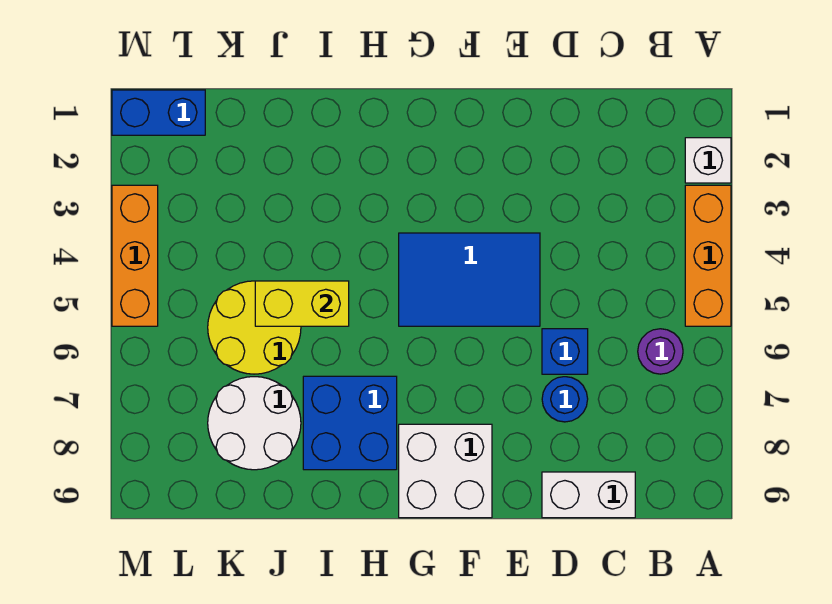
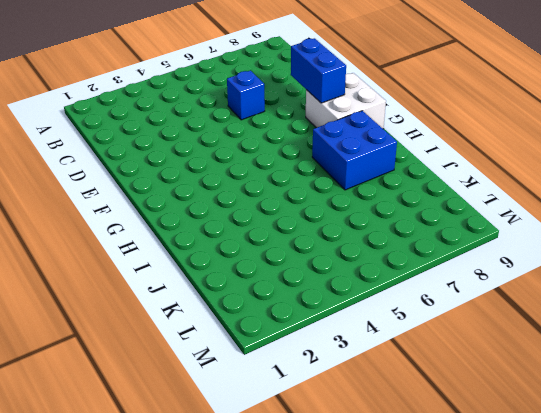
blue brick E8:F8 level 2 -> blue brick L1:M1 level 1
none -> white brick A2 level 1
none -> orange brick A3:A5 level 1
none -> purple round brick B6 level 1

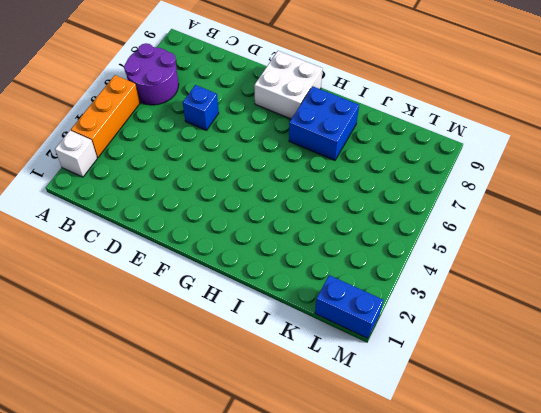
purple round brick A6:B7 level 1 -> purple round brick B6 level 1
none -> white brick C9:D9 level 1
none -> blue round brick D7 level 1
none -> blue tile E4:G5 level 1

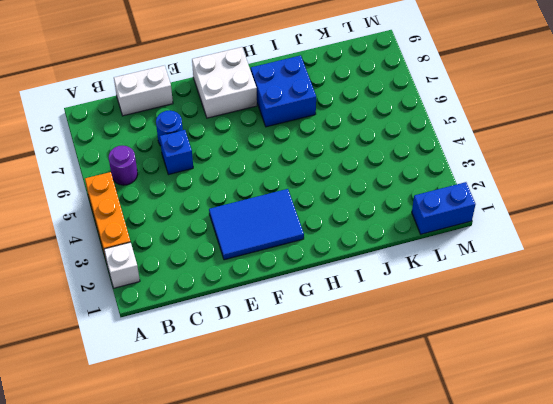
blue tile E2:G3 level 1 -> blue tile E4:G5 level 1
none -> yellow round brick J5:K6 level 1
none -> white round brick J7:K8 level 1
none -> orange brick M3:M5 level 1

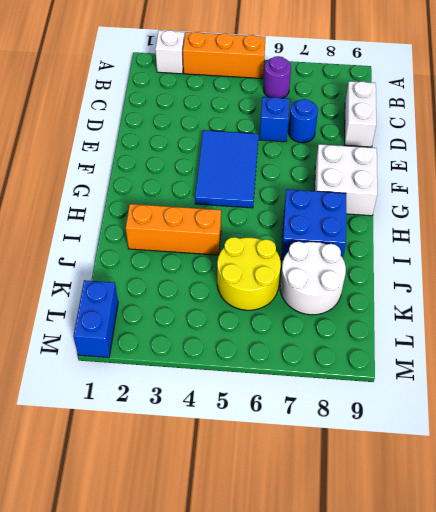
orange brick I2:I4 level 1 -> orange brick M3:M5 level 1
none -> yellow brick I5:J5 level 2

